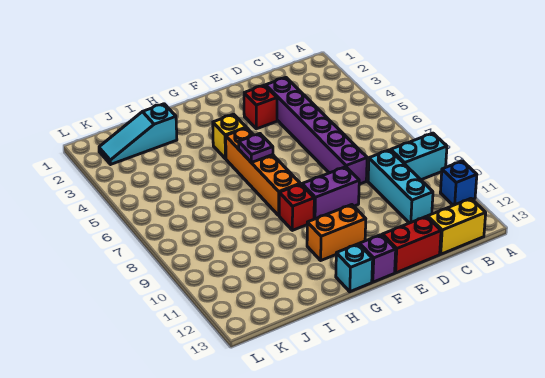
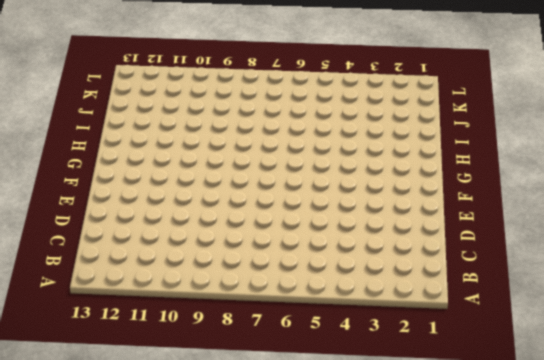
none -> cyan brick A9:B9 level 1
none -> blue brick A11 level 1
none -> yellow brick B13:C13 level 1

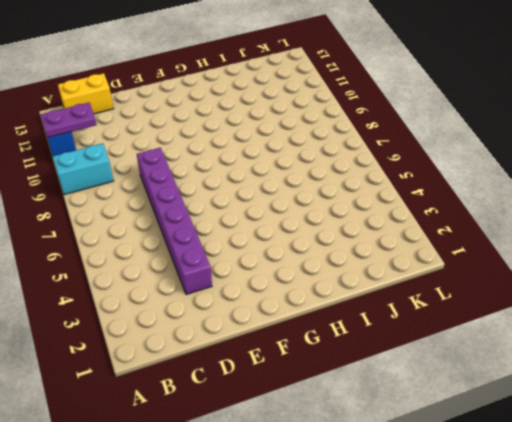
purple plate A11:B11 level 2 -> none
none -> cyan brick C9:C11 level 1
none -> red brick D13:E13 level 1
none -> red brick E3 level 1

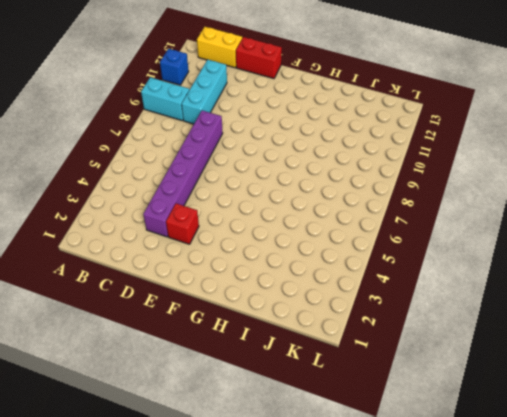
none -> purple brick E9:F9 level 1
none -> orange brick F11:G11 level 1
none -> purple brick F13 level 1

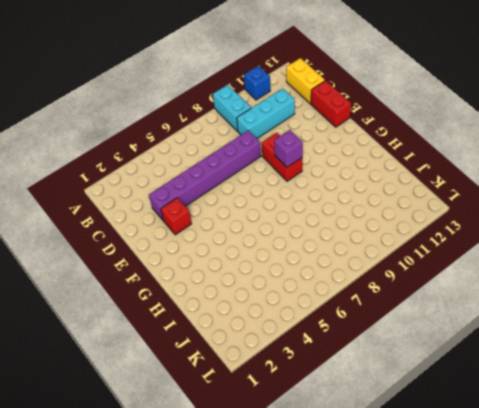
red brick E9:F9 level 1 -> purple brick E9:F9 level 1
purple brick F9 level 2 -> purple brick F13 level 1
none -> orange brick F11:G11 level 1
none -> yellow brick G4 level 1
none -> orange brick G5:G8 level 1

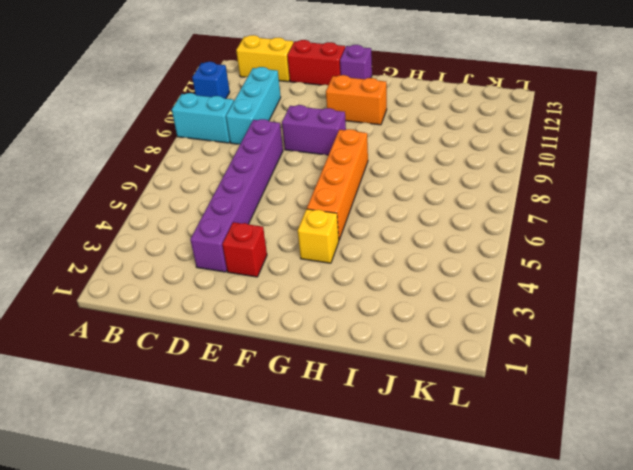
none -> red brick G9 level 1
none -> cyan brick G13 level 1
none -> cyan slope I2:K2 level 1 top I

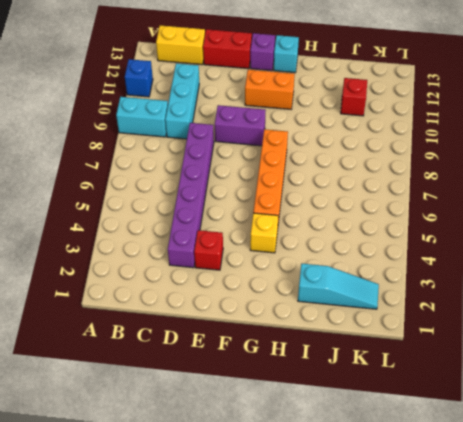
red brick J11 level 1 -> red brick G9 level 1
none -> purple plate G6 level 2

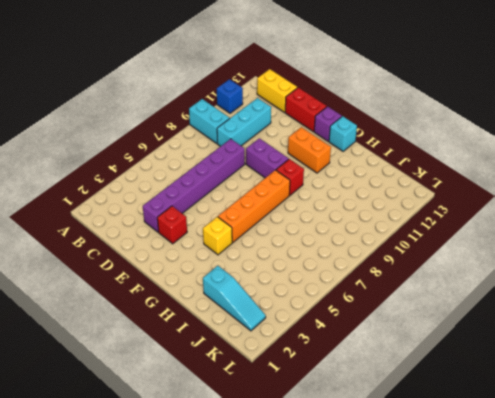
none -> purple plate G6 level 2

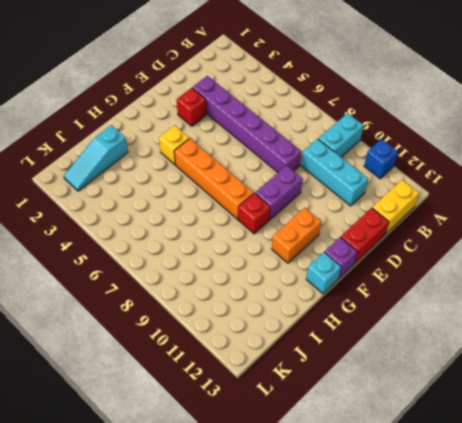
none -> purple plate G6 level 2

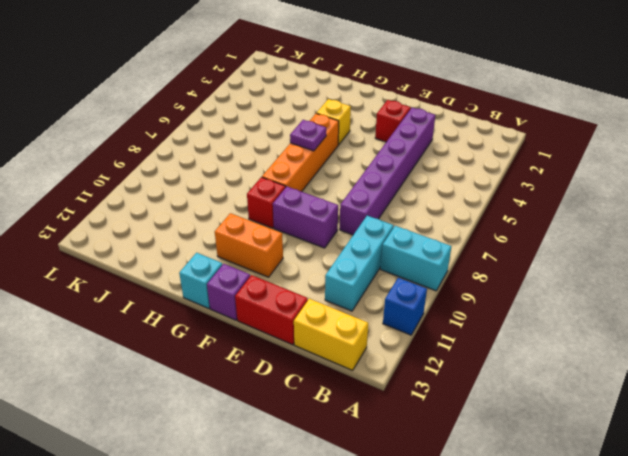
none -> cyan slope I2:K2 level 1 top I

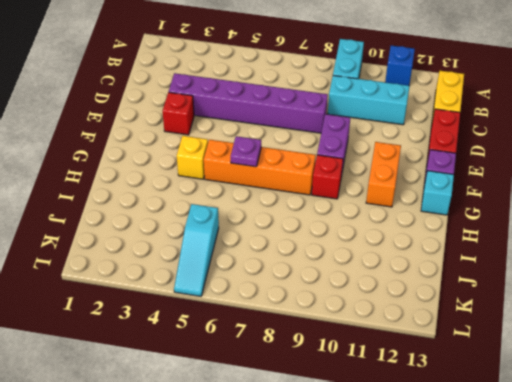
cyan slope J5:L5 level 1 top J -> cyan slope I2:K2 level 1 top I

